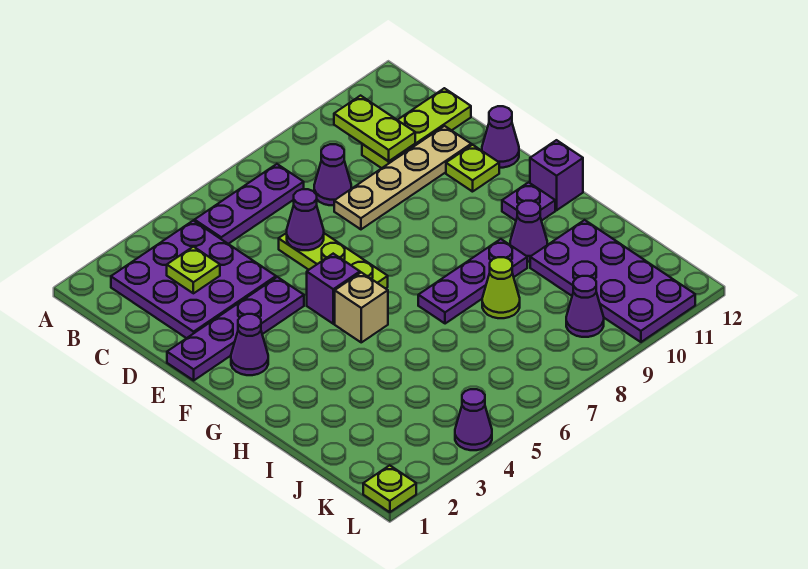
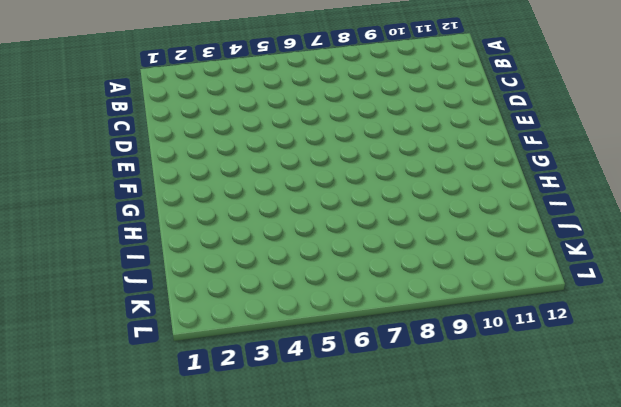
none -> purple plate B2:D4 level 1
none -> purple plate B5:B7 level 1
none -> purple cone C8 level 1

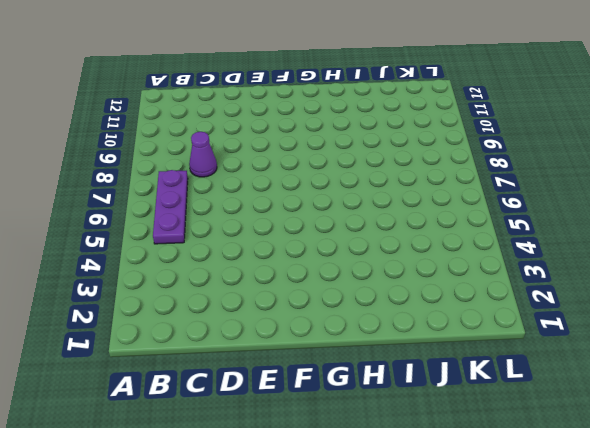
none -> purple plate B2:D4 level 1
none -> lime plate C10:C12 level 1
none -> lime plate D6:F6 level 1

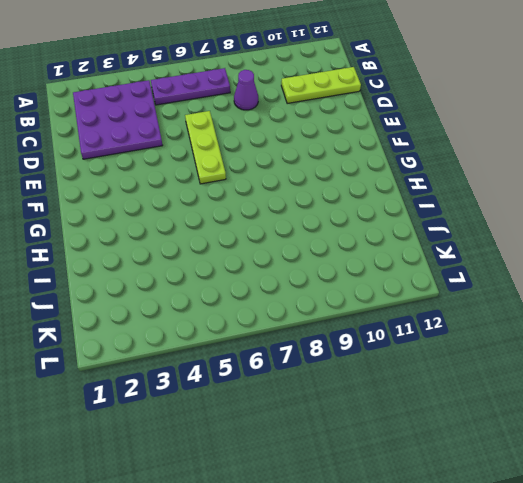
none -> tan plate D8:D11 level 1
none -> purple plate E1:E4 level 1
none -> lime plate E11 level 1

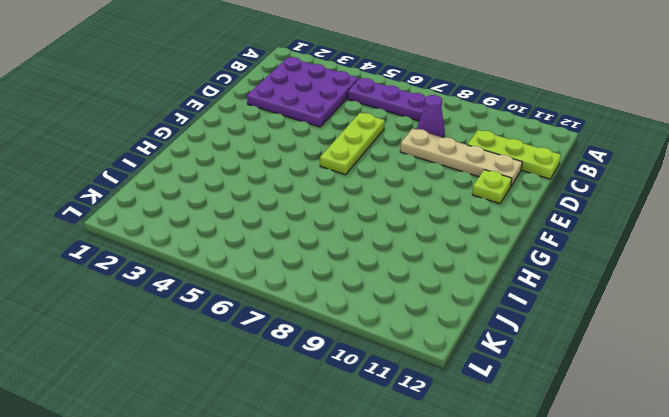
none -> purple plate E1:E4 level 1
none -> purple cone E12 level 1
none -> purple cone F2 level 1

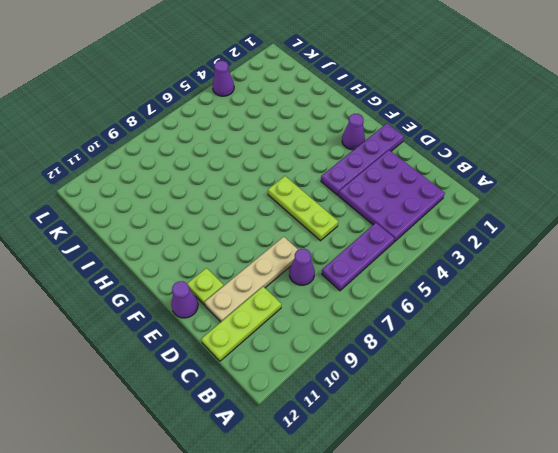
none -> purple brick F5 level 1
none -> tan brick G5 level 1
none -> purple plate G11 level 1

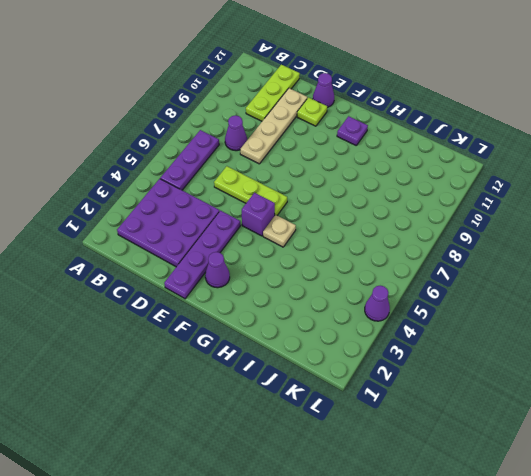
tan plate G5 level 1 -> tan brick G5 level 1
none -> purple brick G12 level 1
none -> purple plate H7:H9 level 1
none -> purple cone H10 level 1

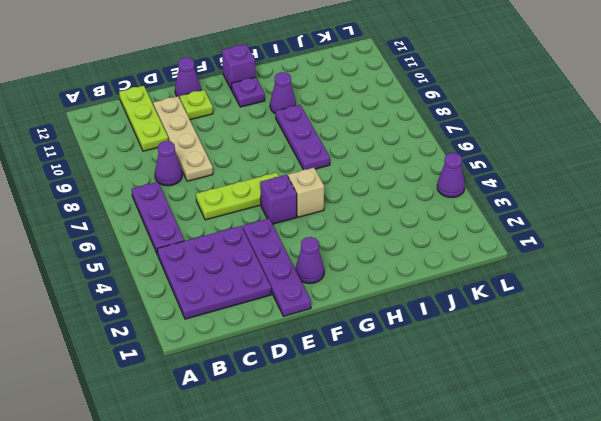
none -> lime cone I8 level 1
none -> purple plate I10:L11 level 1
none -> purple cone K9 level 1

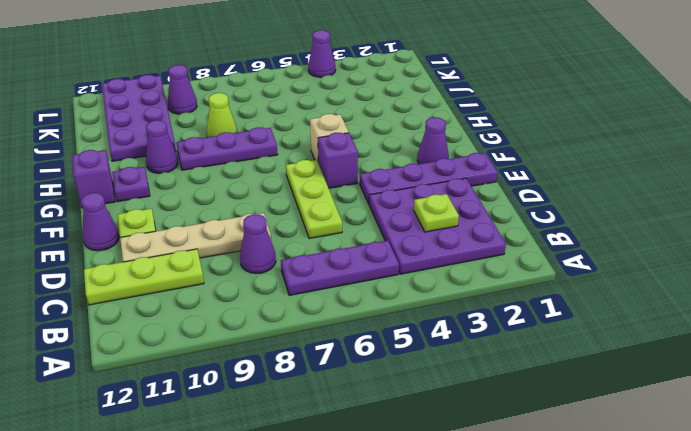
none -> lime plate L1 level 1
none -> lime plate B10:C10 level 2
none -> purple cone D6 level 2

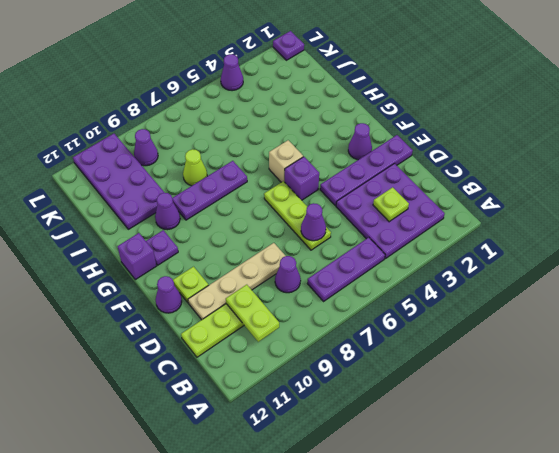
purple plate L1 level 1 -> lime plate L1 level 1

